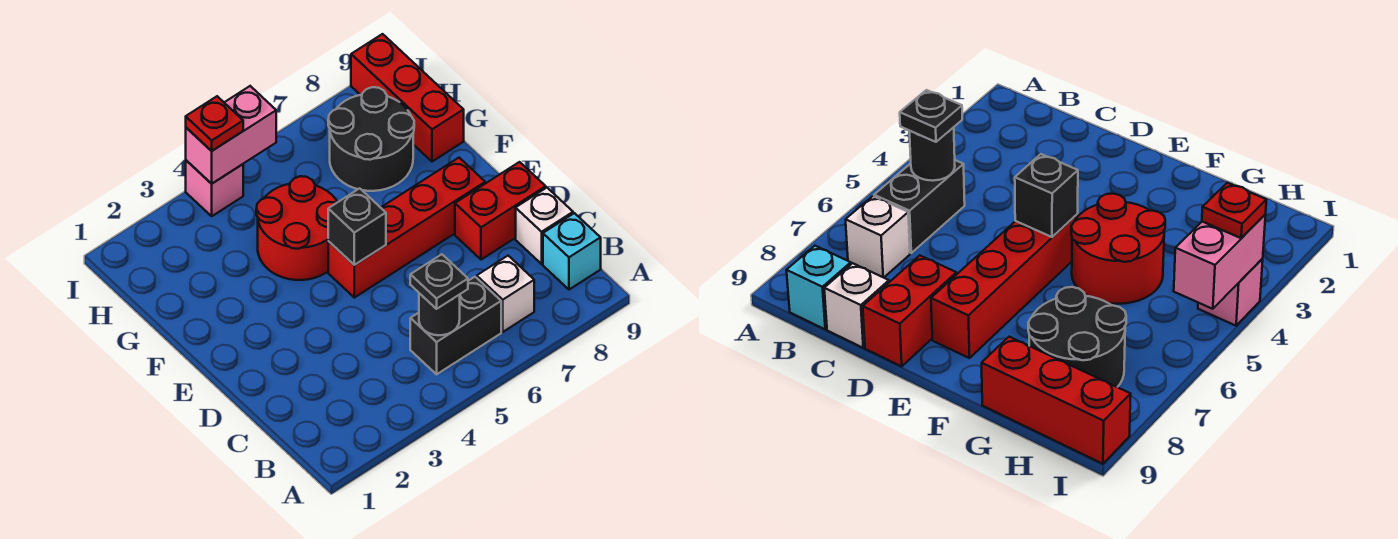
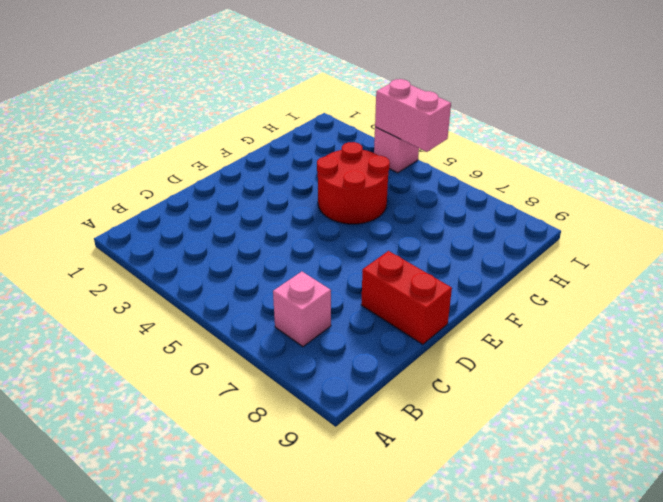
pink brick B7 level 1 -> white brick B7 level 1
none -> black brick B5:B6 level 1
none -> cyan brick B9 level 1
none -> white brick C9 level 1

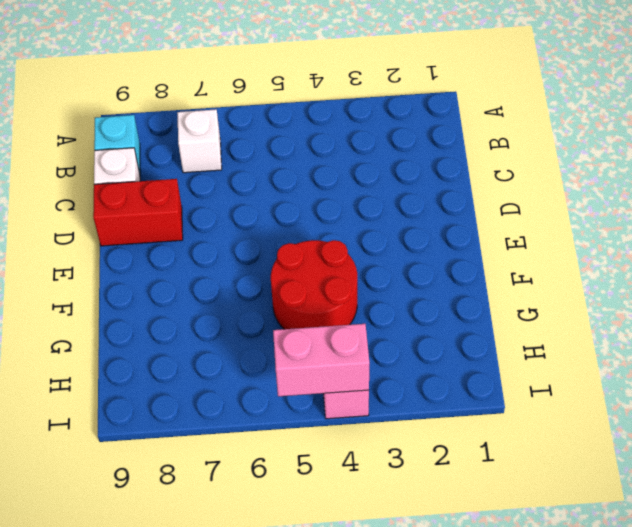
none -> black brick B5:B6 level 1
none -> red brick E5:E8 level 1
none -> black round brick G7:H8 level 1

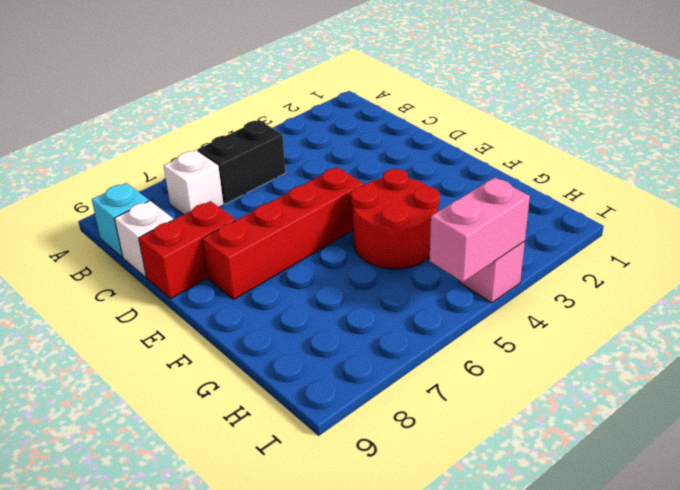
none -> black round brick G7:H8 level 1
none -> red brick G9:I9 level 1
none -> black round brick B5 level 2

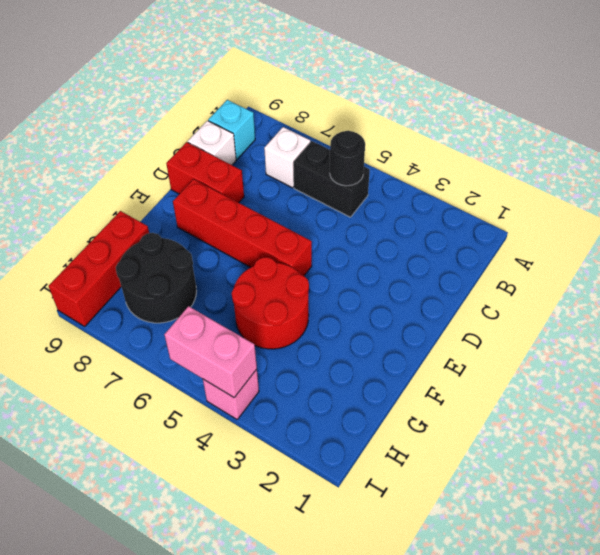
none -> black brick E5 level 2
none -> black plate B5 level 3
none -> red plate I4 level 3

